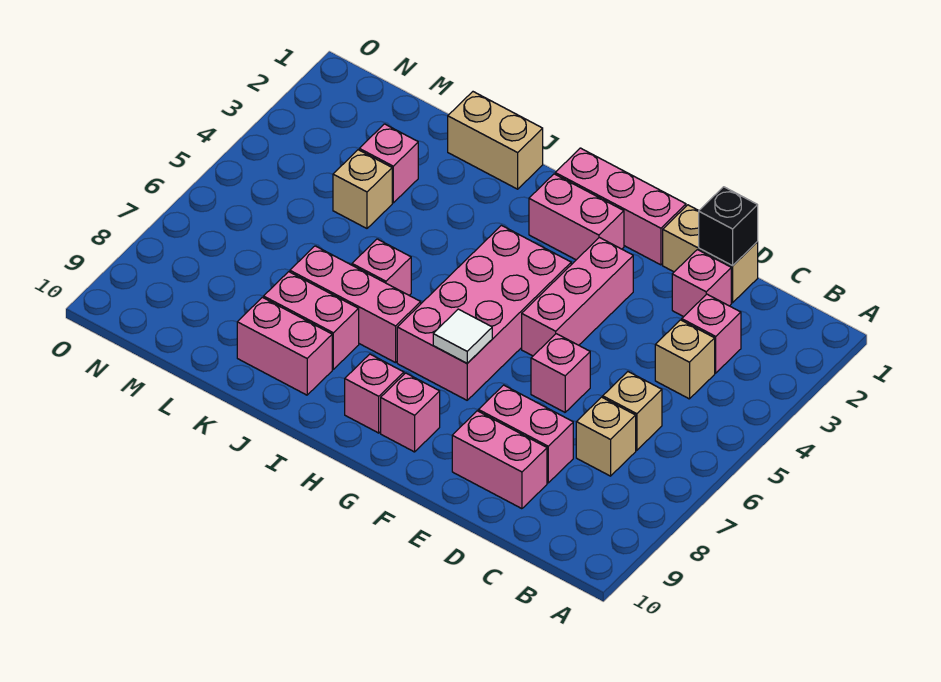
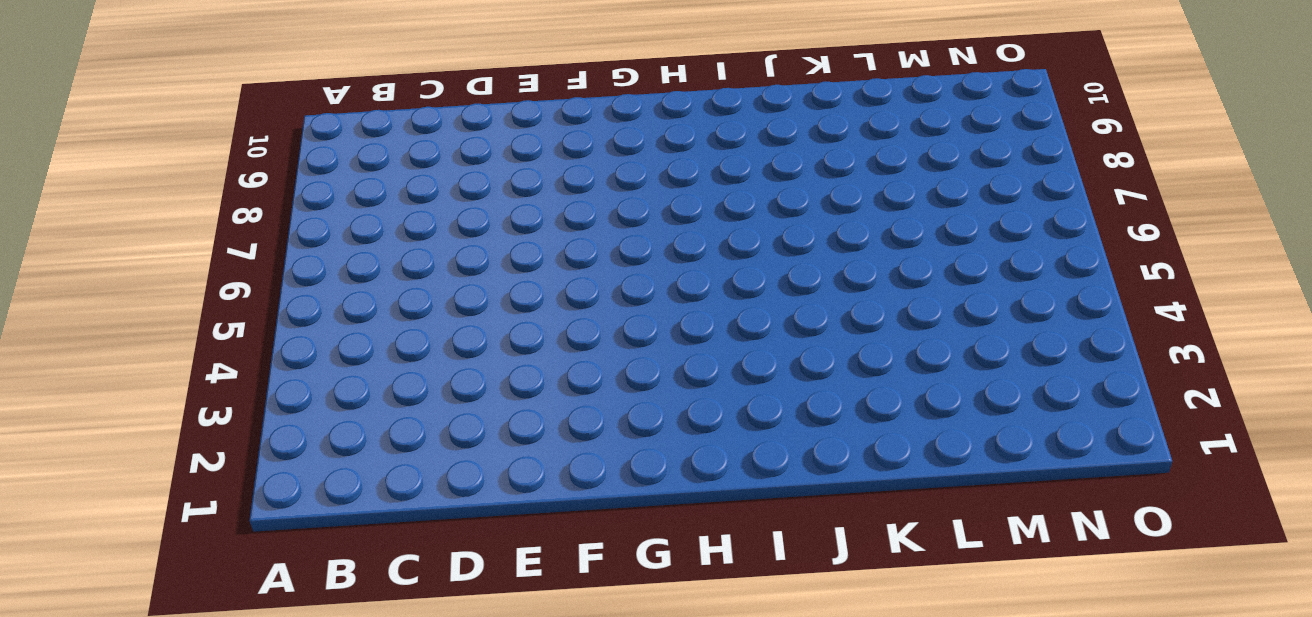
none -> pink brick C3 level 1
none -> tan brick C4 level 1
none -> tan brick C6 level 1

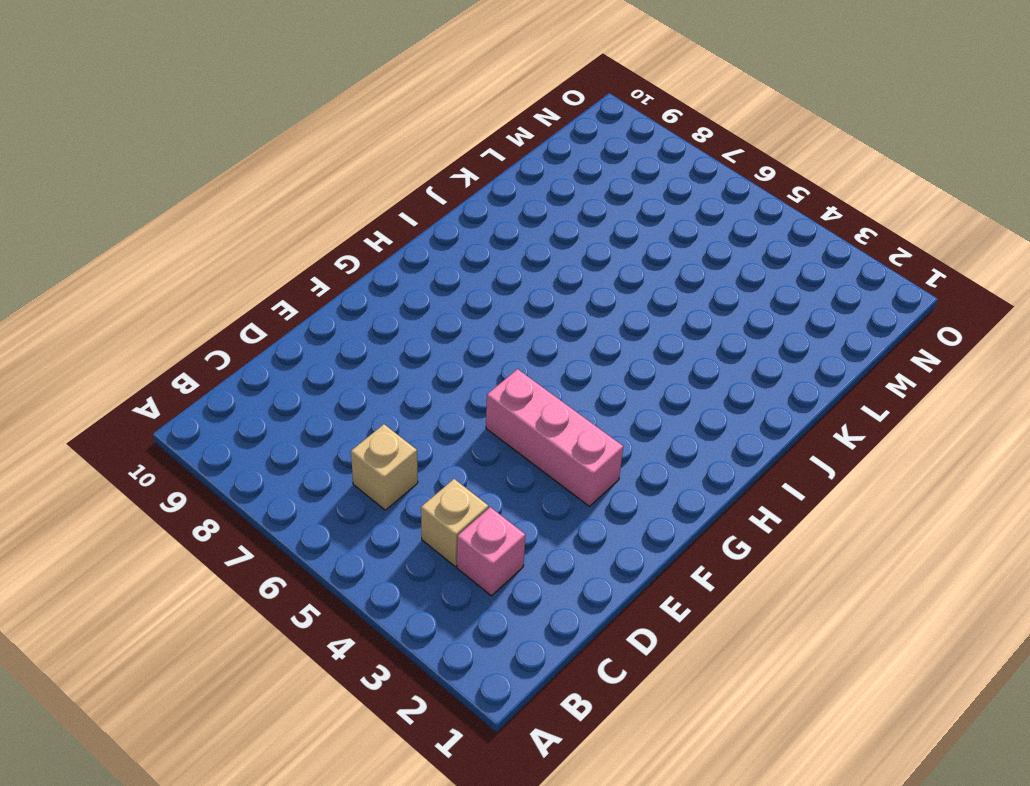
none -> tan brick C7 level 1
none -> tan brick D1:E1 level 1
none -> pink brick D2 level 1

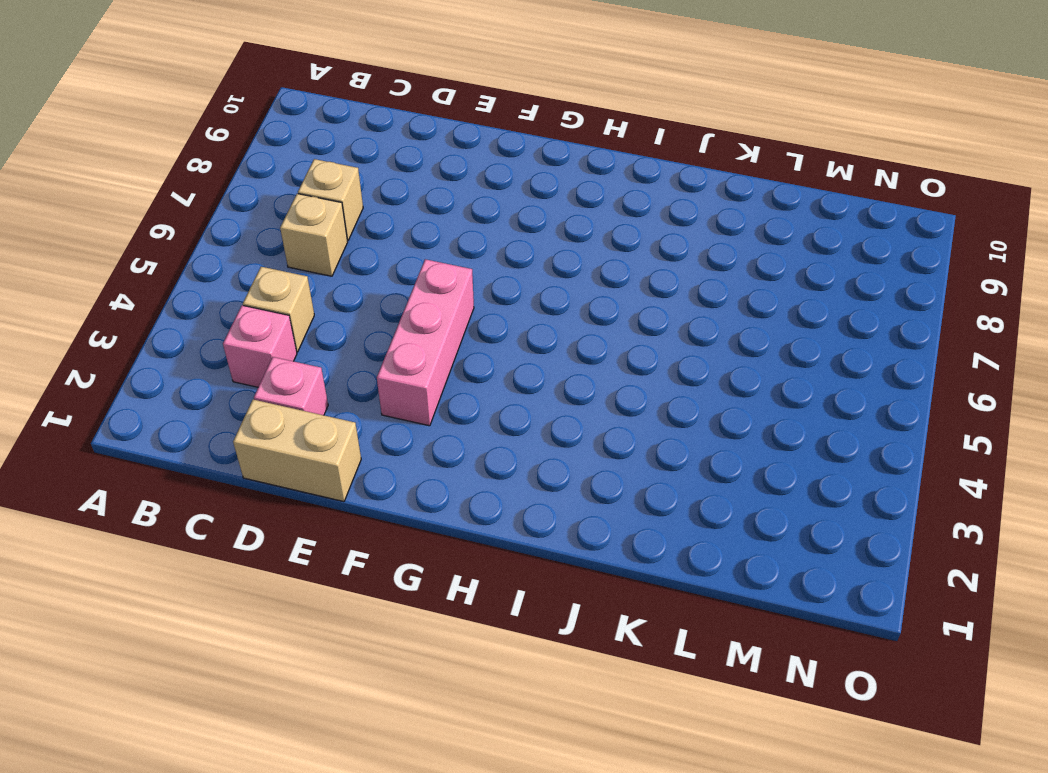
none -> pink brick D8:E8 level 1
none -> pink brick D9:E9 level 1
none -> pink brick E6 level 1

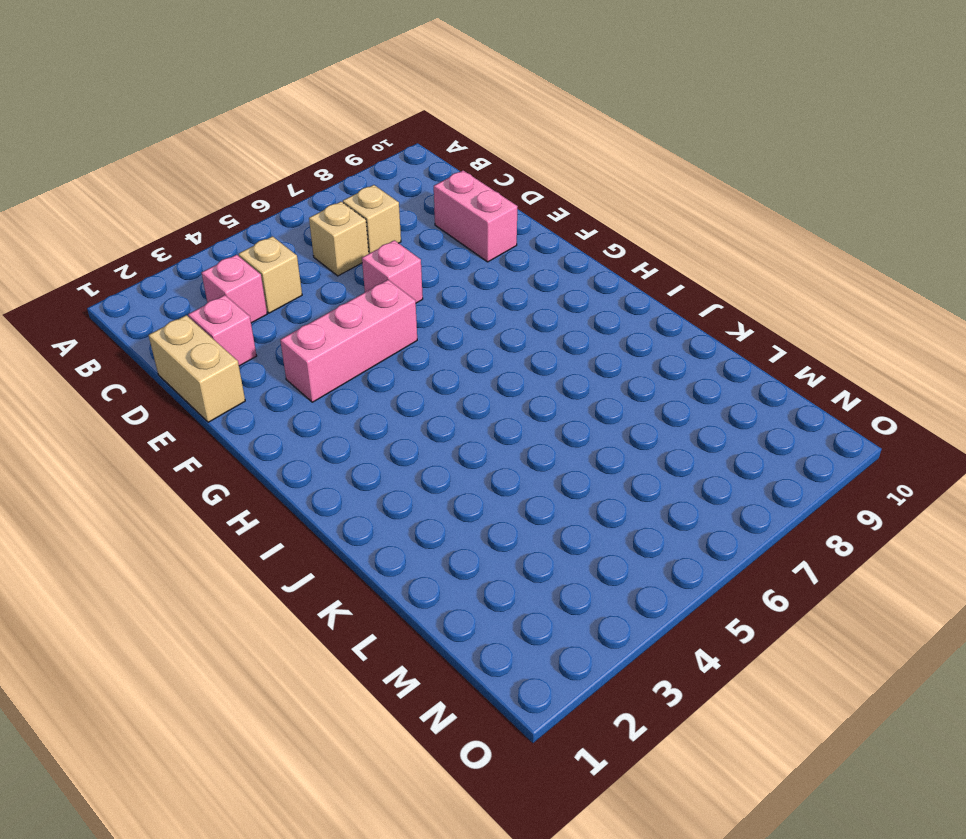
none -> pink brick D8:E8 level 1
none -> pink brick F1:H1 level 1
none -> pink brick G2:H2 level 1

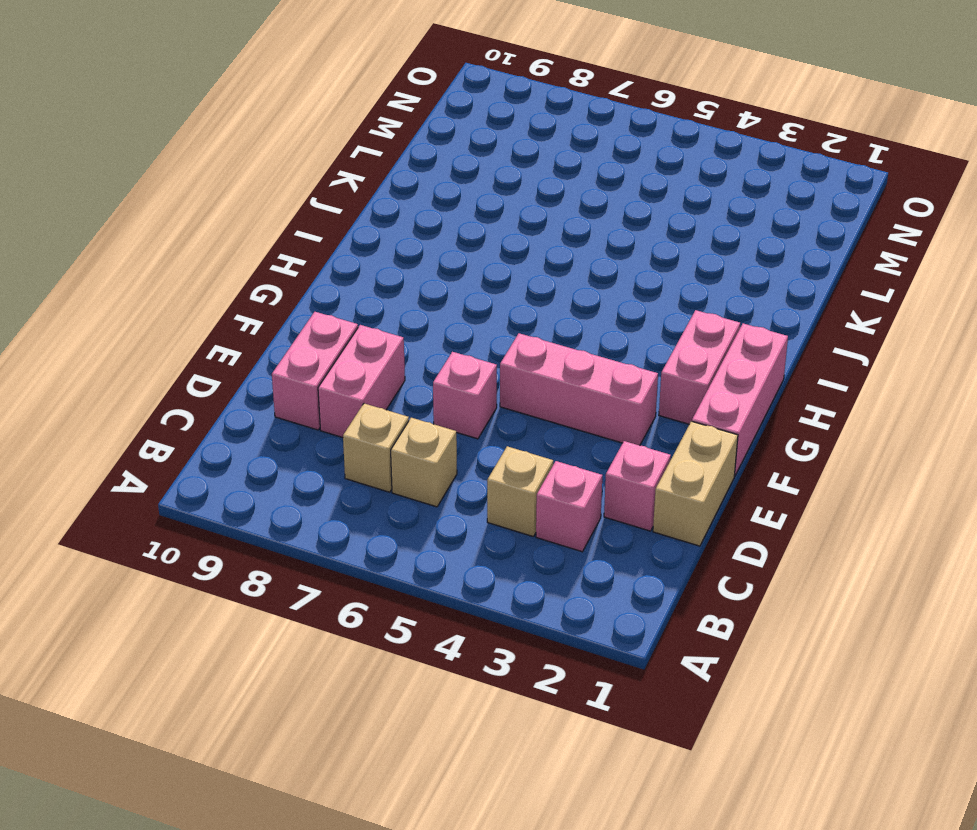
none -> pink brick G4:H7 level 1
none -> pink brick G9 level 1
none -> pink brick H9 level 1

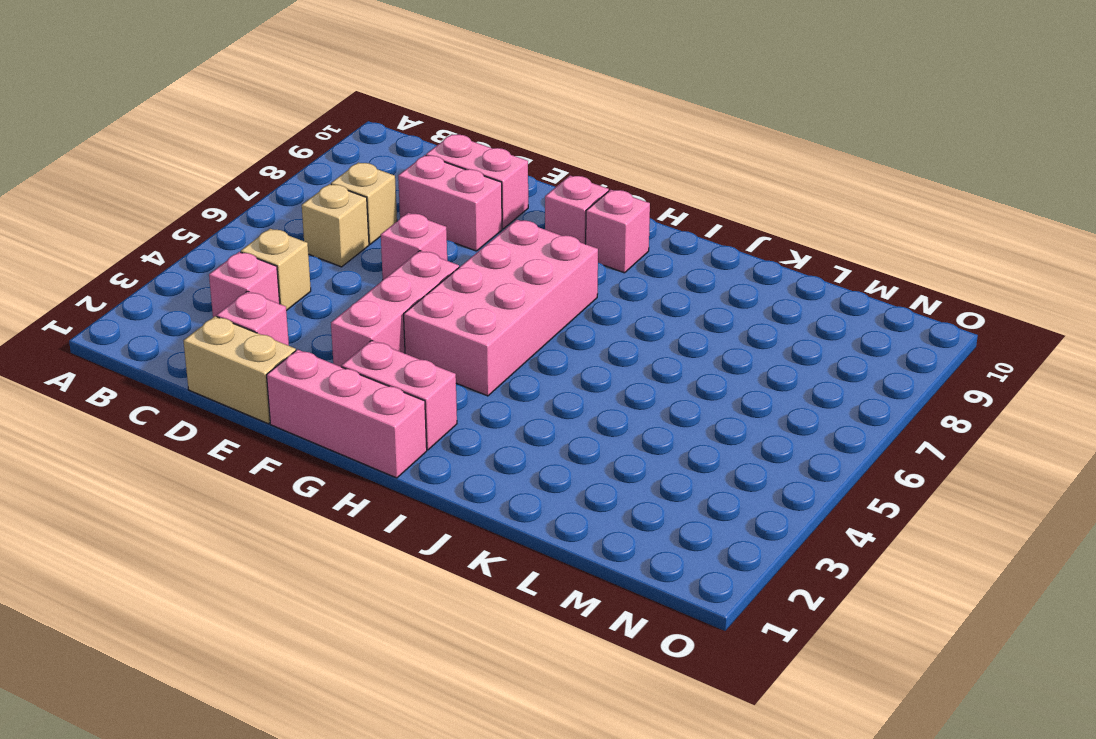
none -> pink brick I7:K7 level 1
none -> tan brick J1:K1 level 1
none -> pink brick J6 level 1

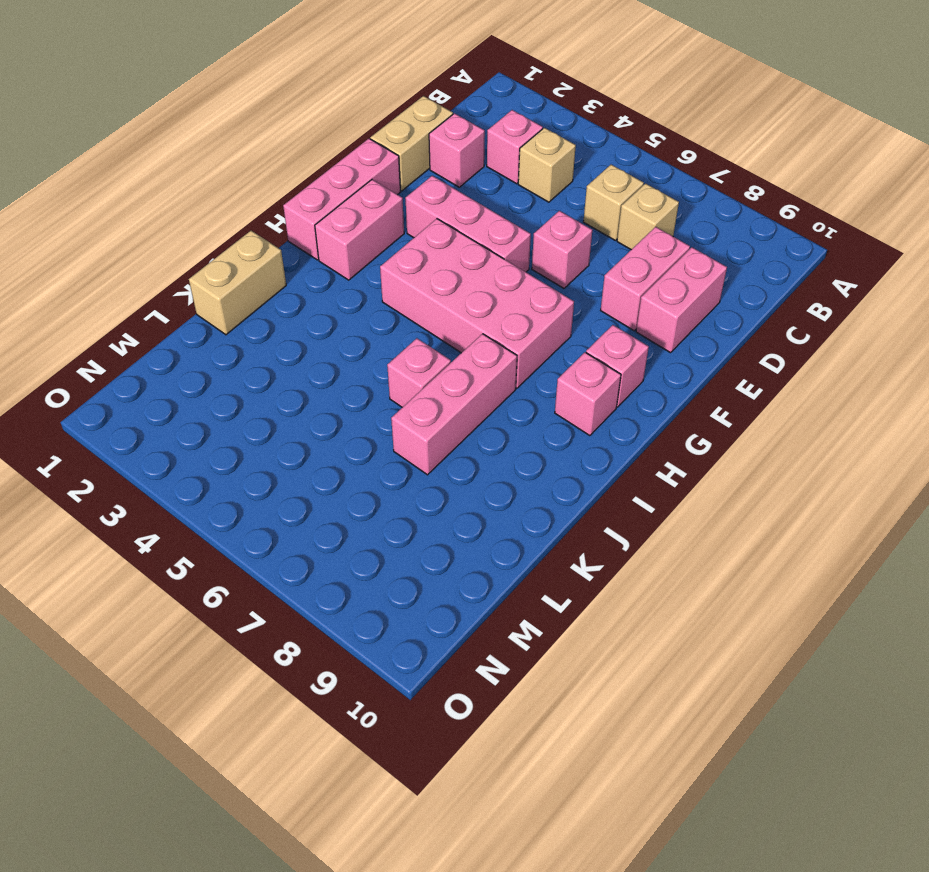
none -> pink brick J8:K8 level 1
none -> pink brick J9:K9 level 1
none -> pink brick L3 level 1

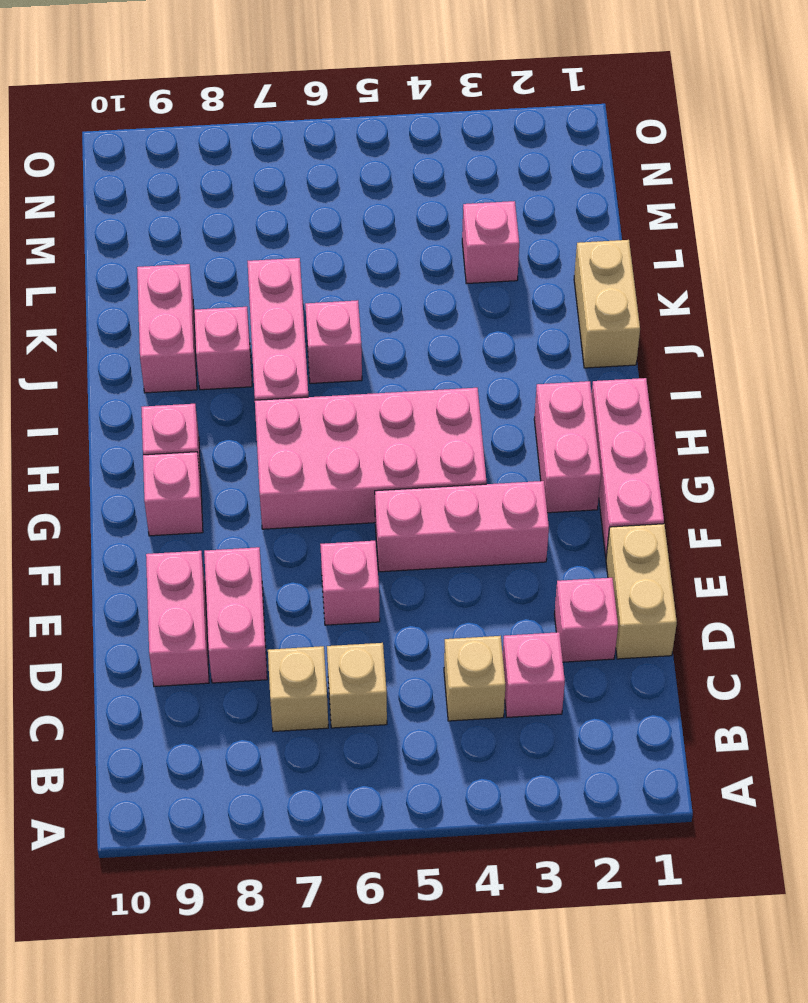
pink brick J8 level 1 -> pink brick J8:K8 level 1
none -> tan brick L4 level 1
none -> black brick D1 level 2
none -> white tile G7 level 2

